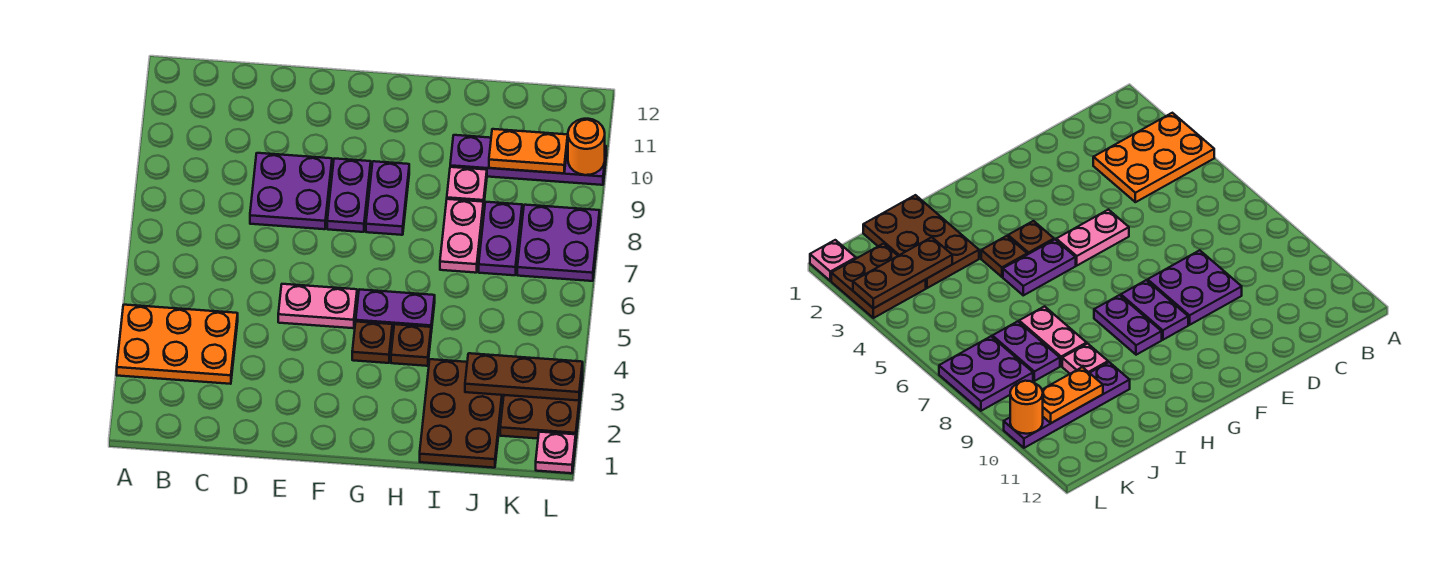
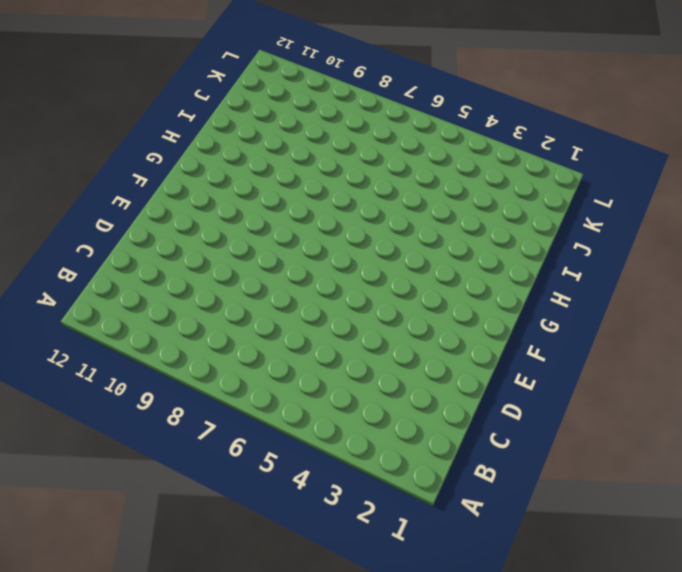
none -> orange plate A3:C4 level 1
none -> purple plate D8:E9 level 1
none -> pink plate E5:F5 level 1

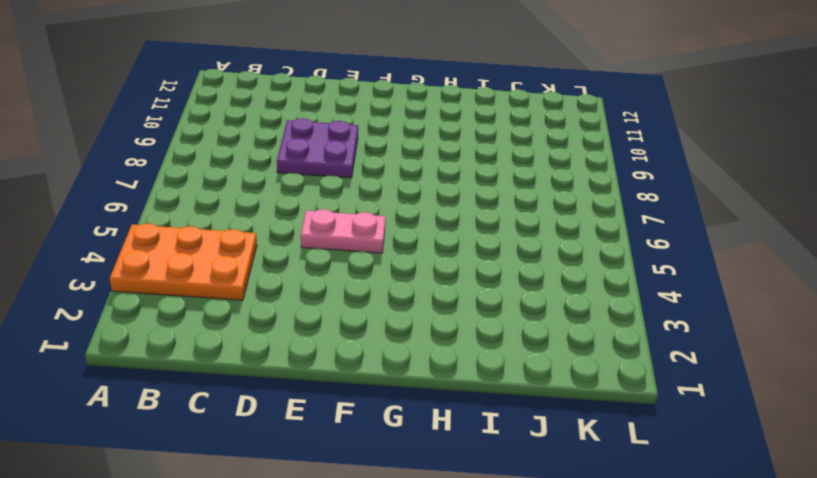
none -> purple plate F8:F9 level 1
none -> brown plate G4 level 1
none -> purple plate G5:H5 level 1

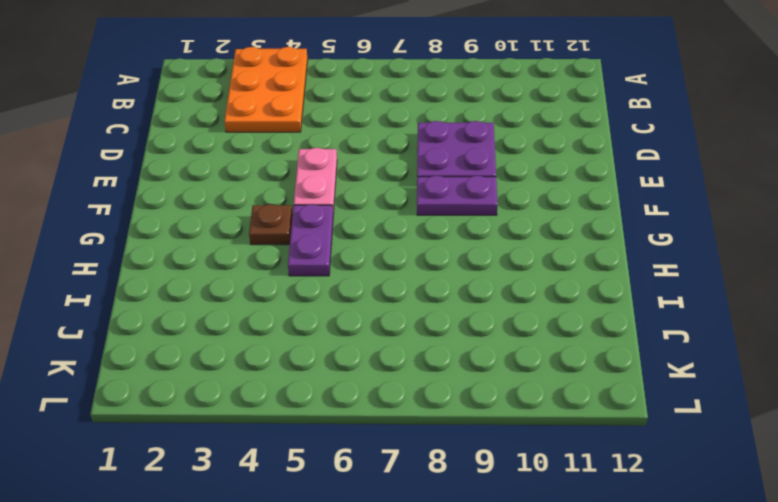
none -> purple plate G8:G9 level 1
none -> brown plate H4 level 1
none -> brown plate I1:J3 level 1

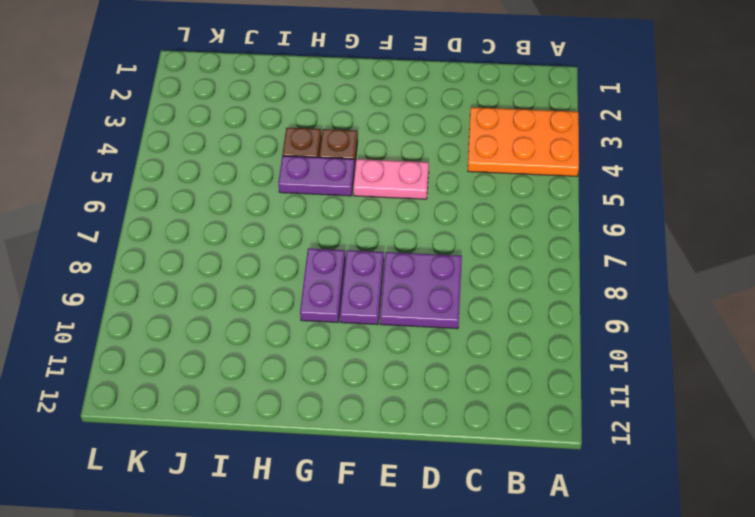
none -> brown plate I1:J3 level 1
none -> pink plate I7:I8 level 1
none -> pink plate I9 level 1

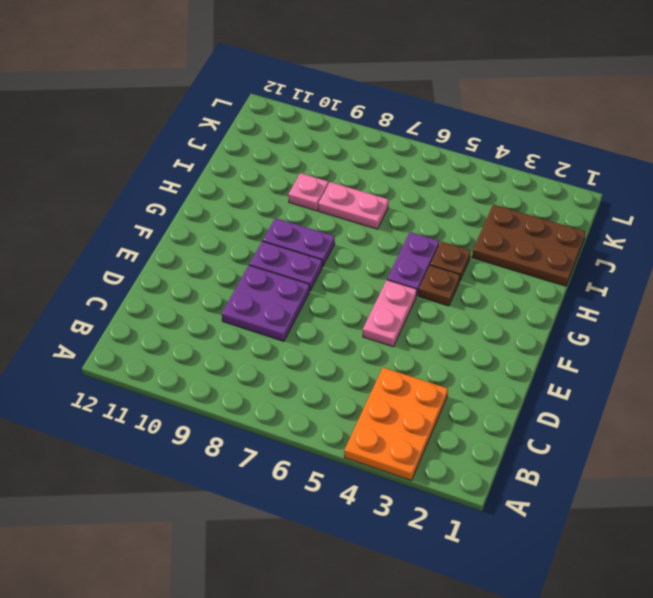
none -> purple plate I10:L10 level 1
none -> purple plate J7:J8 level 1
none -> brown plate K2:L3 level 1

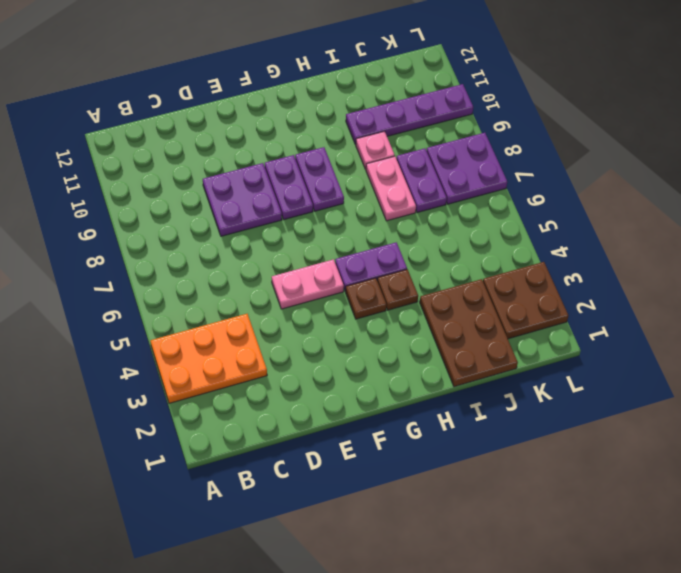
none -> pink plate L1 level 1
none -> brown plate J3:L3 level 2
none -> orange plate J10:K10 level 2

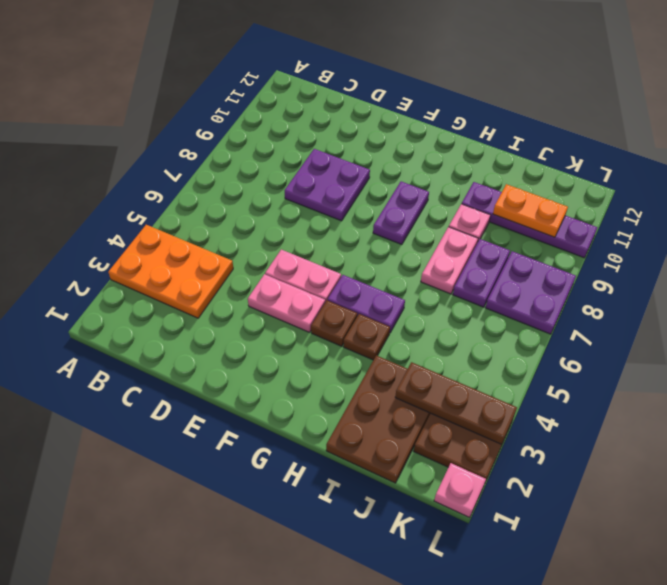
pink plate E4:F4 level 1 -> none
none -> purple plate F8:F9 level 1
none -> orange round brick L10 level 2

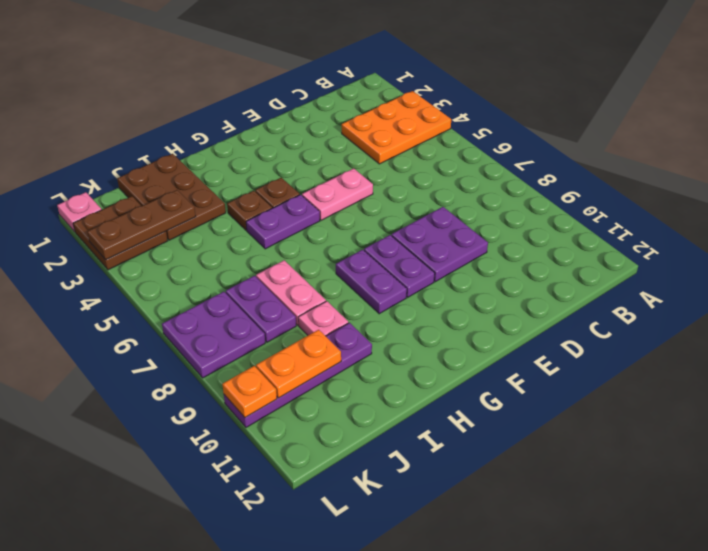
orange plate L10 level 2 -> orange round brick L10 level 2

